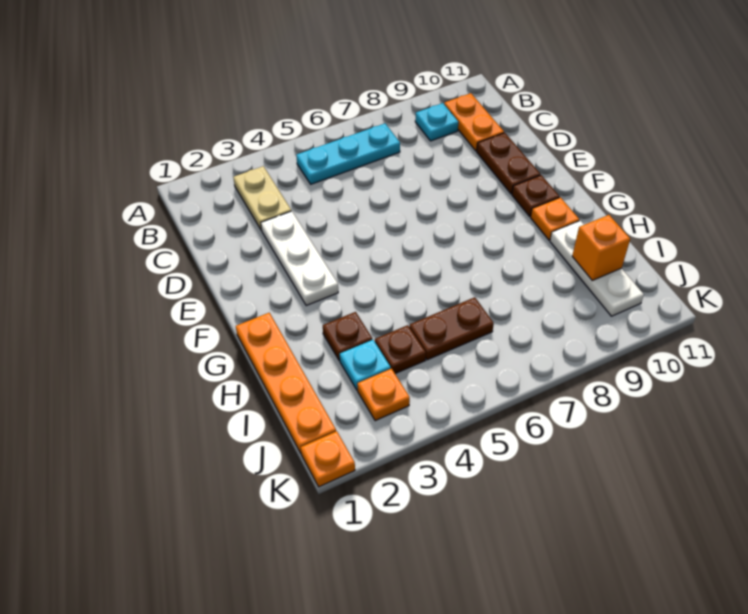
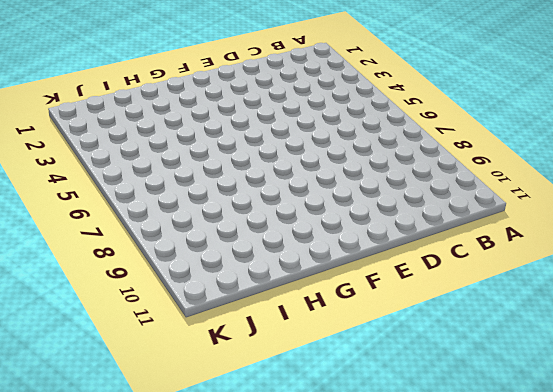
none -> tan plate B3:C3 level 1
none -> cyan plate B5:B7 level 1
none -> cyan plate B9 level 1

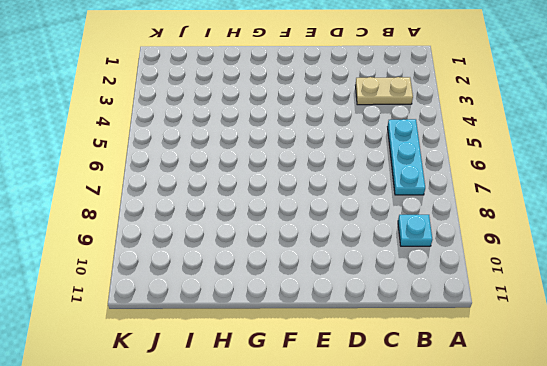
none -> orange plate B10:C10 level 1
none -> white plate D3:F3 level 1
none -> brown plate D10:E10 level 1

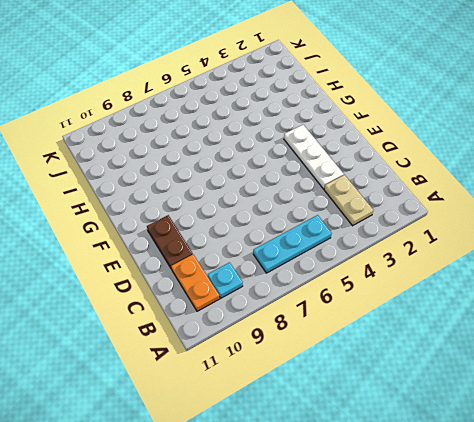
none -> brown plate F10 level 1
none -> orange plate G1:J1 level 1
none -> orange plate G10 level 1

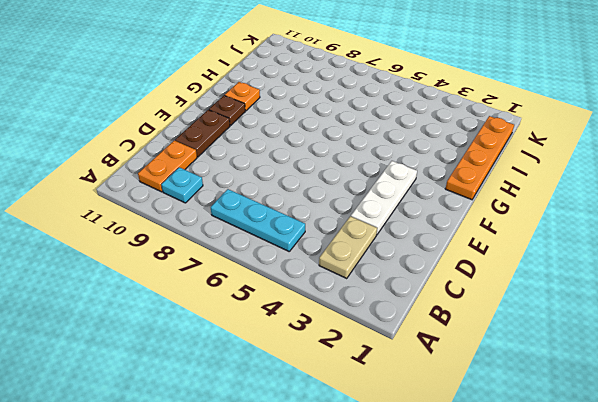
none -> brown plate H3 level 1
none -> white plate H10:J10 level 1
none -> cyan plate I3 level 1

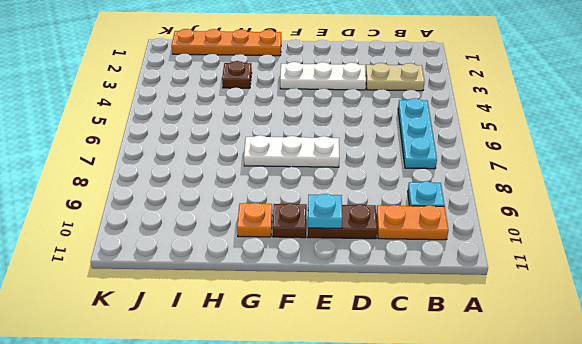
white plate E7:G7 level 1 -> white plate H10:J10 level 1
cyan plate E10 level 2 -> cyan plate I3 level 1
none -> brown plate I4 level 1
none -> brown plate I5:I6 level 1
none -> orange plate J3 level 1

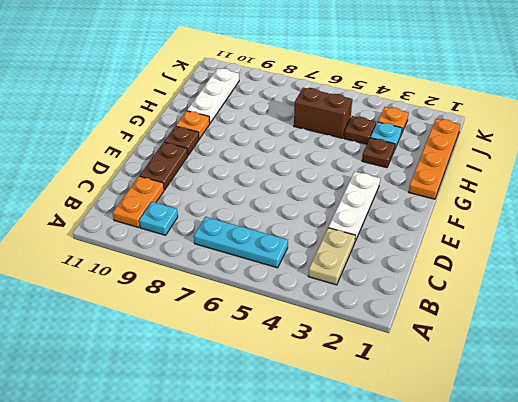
brown brick I5:I6 level 1 -> brown plate I5:I6 level 1
none -> orange plate K1 level 1
none -> orange brick I10 level 2

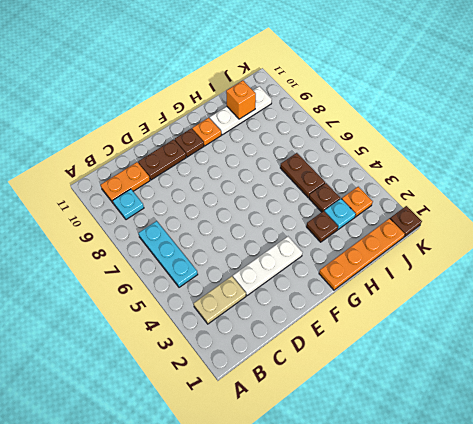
brown plate K1 level 1 -> orange plate K1 level 1

